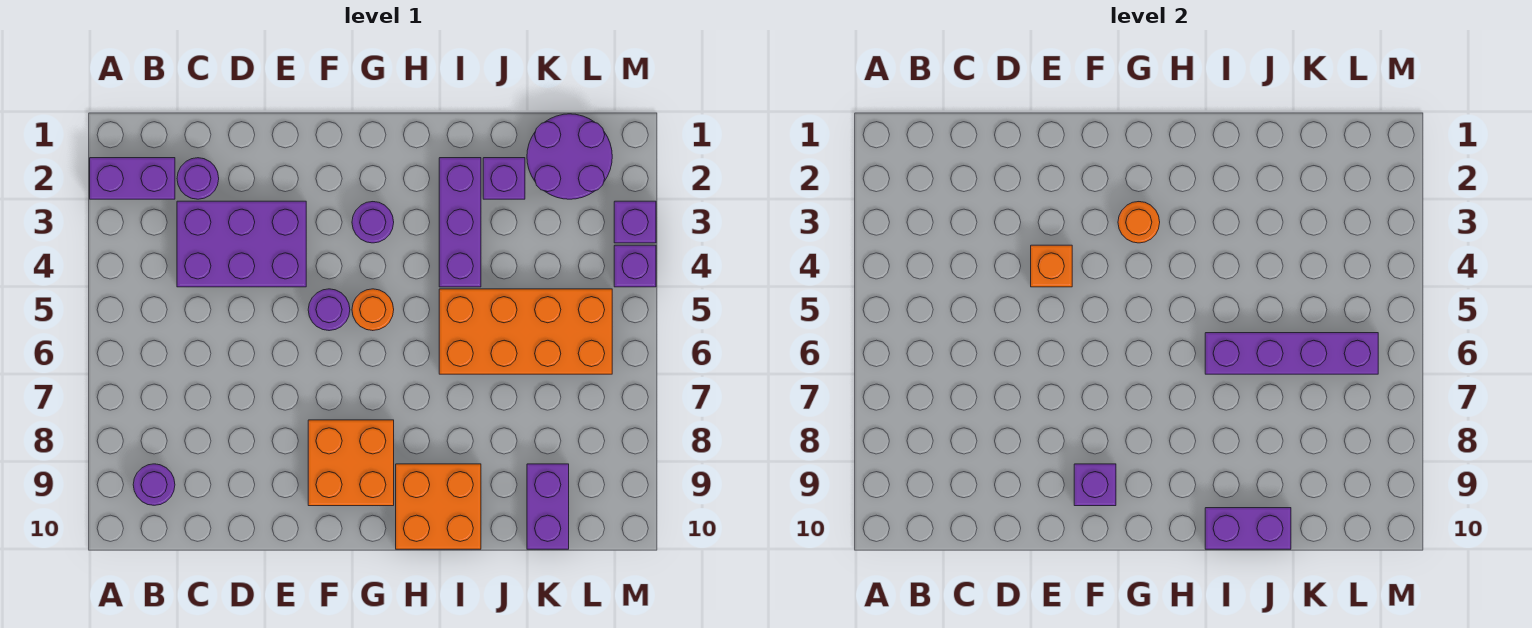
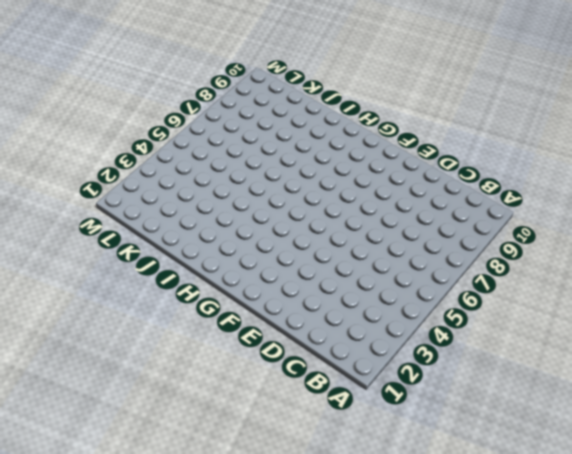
none -> purple brick A2:B2 level 1
none -> purple round brick B9 level 1
none -> purple round brick C2 level 1

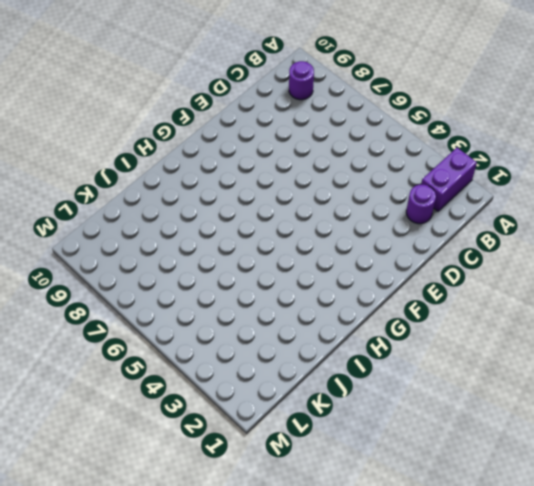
none -> purple brick C3:E4 level 1
none -> purple round brick F5 level 1
none -> orange brick F8:G9 level 1

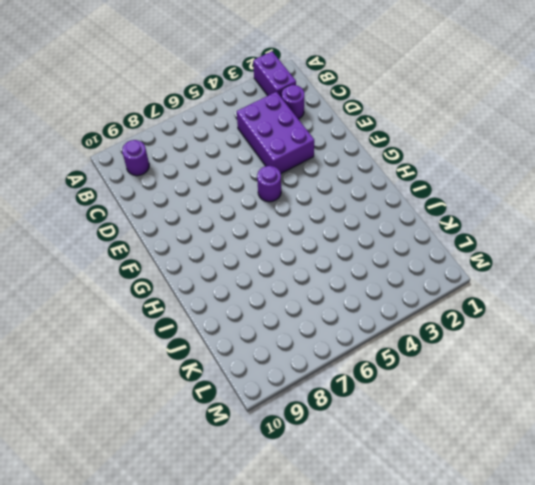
none -> orange brick F8:G9 level 1
none -> purple round brick G3 level 1
none -> orange round brick G5 level 1

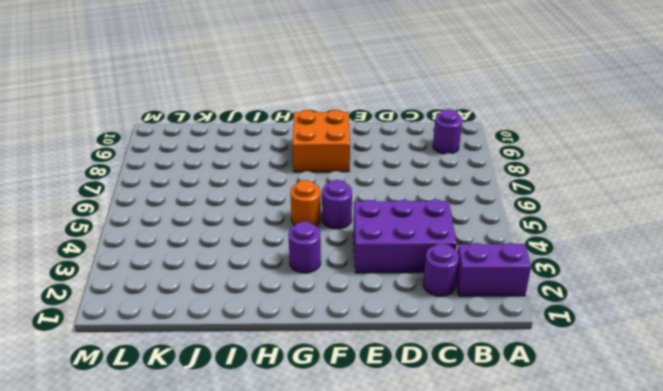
none -> orange brick H9:I10 level 1
none -> purple brick I2:I4 level 1
none -> orange brick I5:L6 level 1

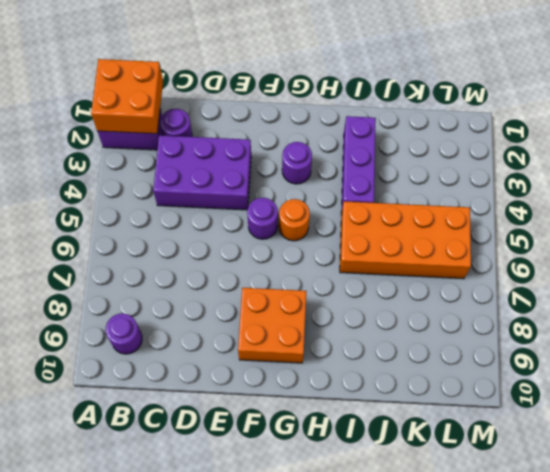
orange brick A1:B2 level 2 -> orange brick H9:I10 level 1
none -> purple brick J2 level 1
none -> purple round brick K1:L2 level 1
none -> purple brick K9:K10 level 1

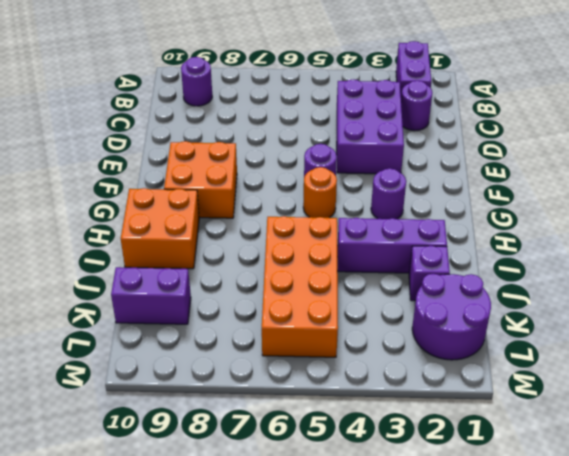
none -> purple brick M3 level 1
none -> purple brick M4 level 1
none -> orange brick E4 level 2

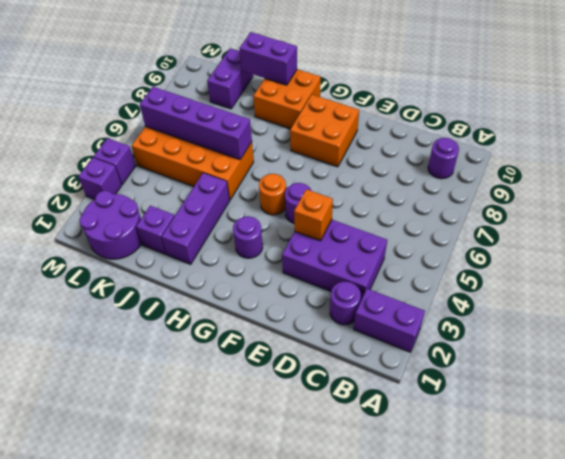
none -> purple brick F9 level 2
none -> orange round brick G3 level 2

